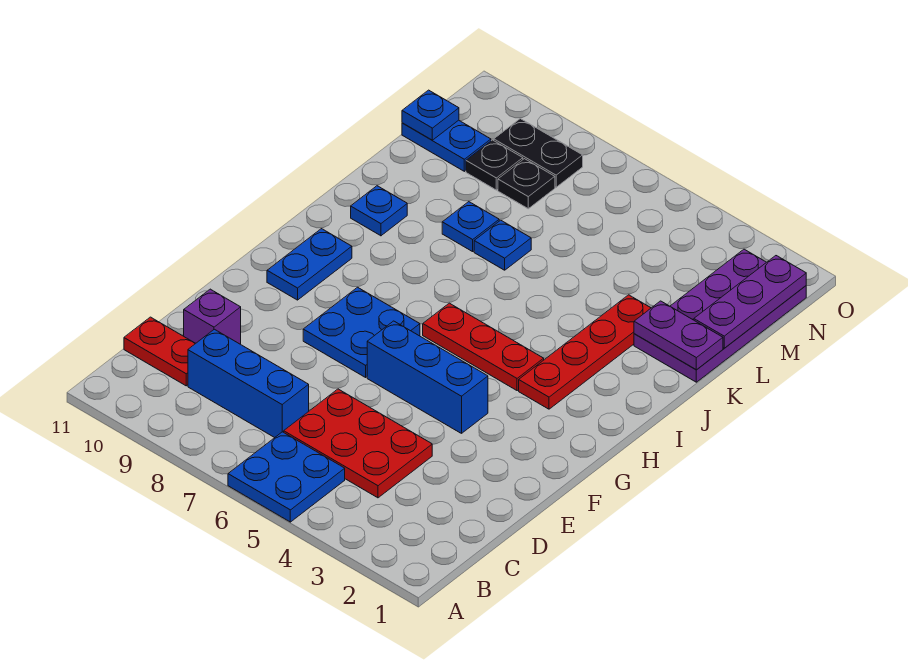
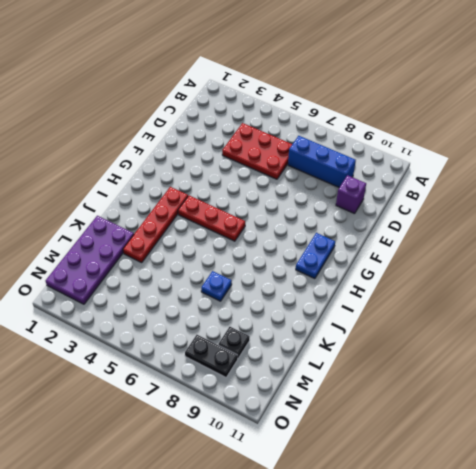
none -> blue plate A5:B6 level 1
none -> red plate C10:C11 level 1
none -> blue brick F4:F6 level 1

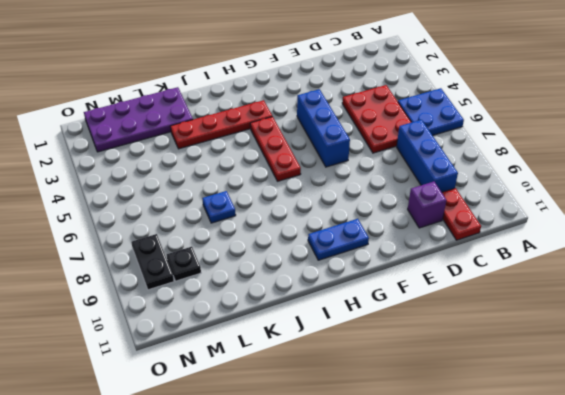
none -> blue plate F7:G8 level 1
none -> blue plate J10 level 1
none -> blue plate K8 level 1

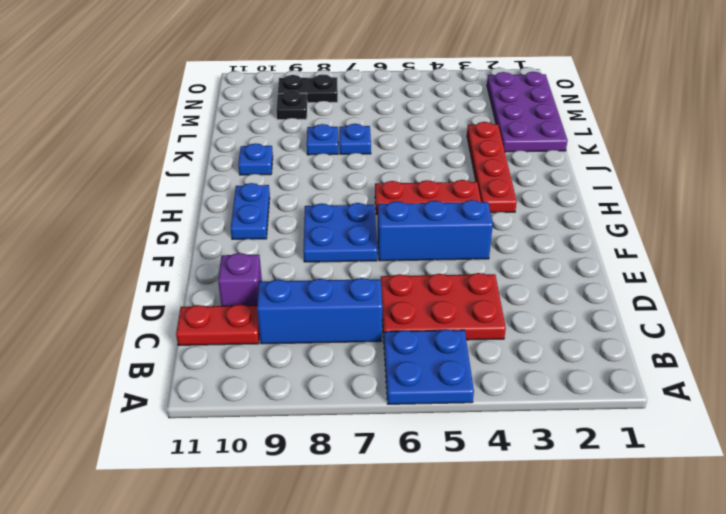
none -> black plate M8 level 1
none -> blue plate M10:M11 level 1
none -> purple plate K1:K2 level 2

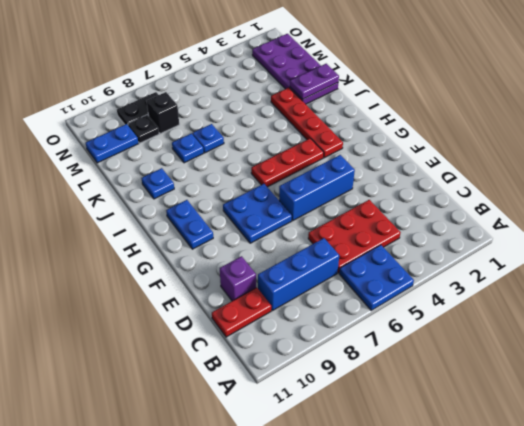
black brick M8 level 1 -> black plate M8 level 1
none -> purple plate L1:N1 level 2
none -> blue plate M11 level 2

